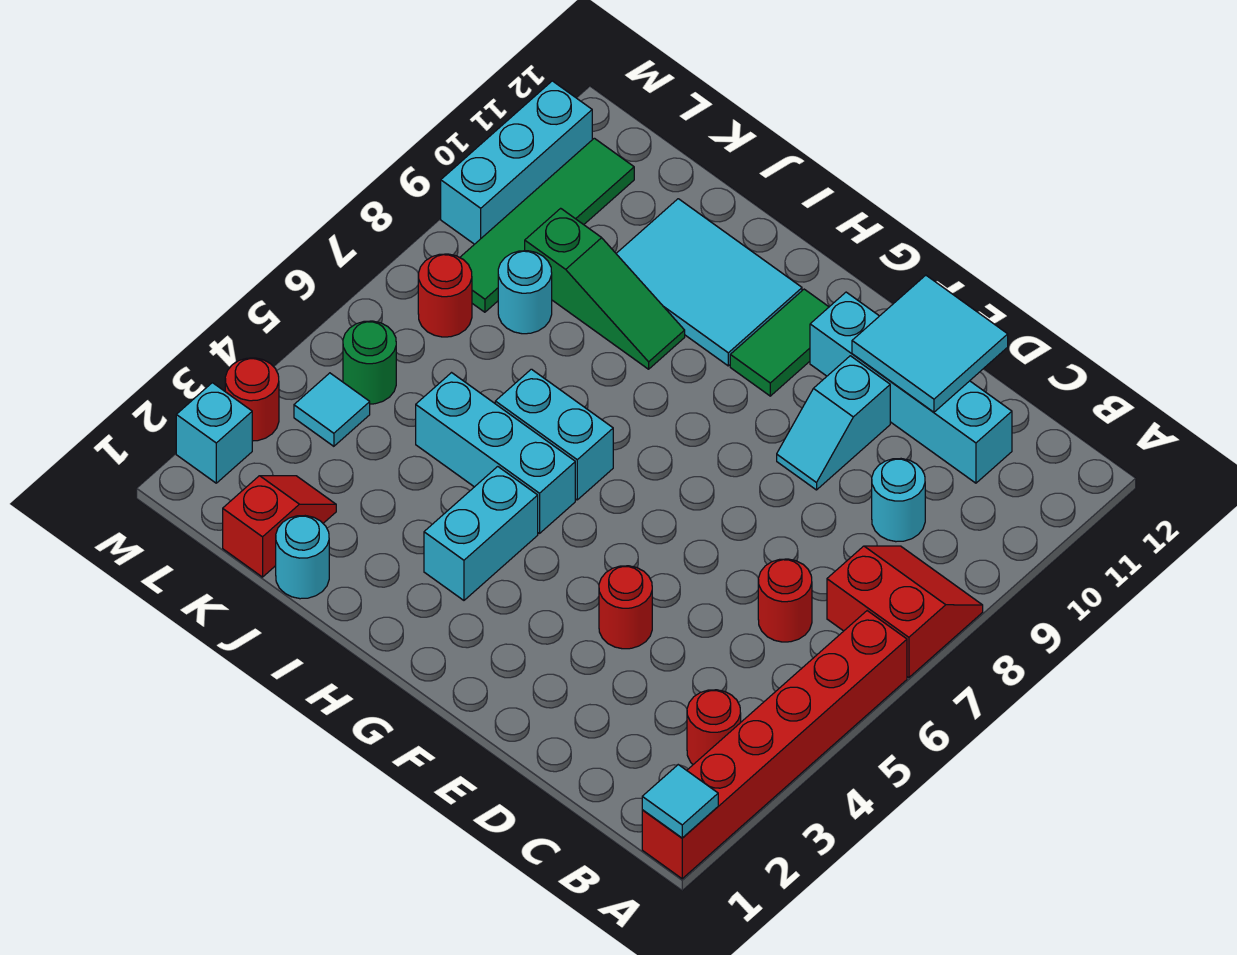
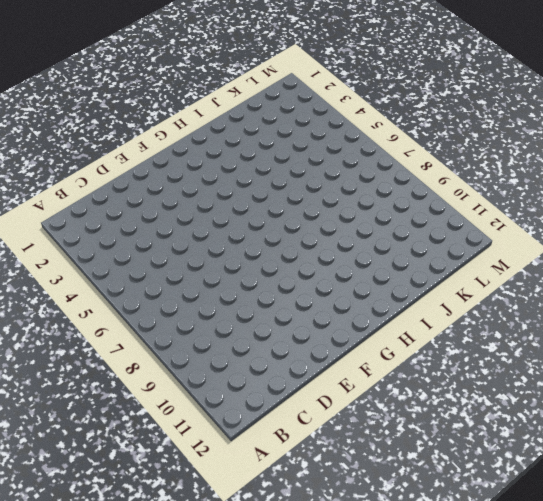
none -> red brick A1:A6 level 1
none -> red slope A7:B8 level 1 top 7
none -> red round brick B3 level 1

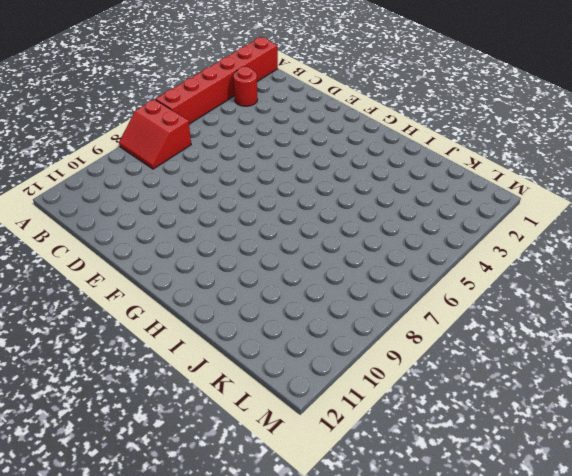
none -> red round brick C6 level 1
none -> cyan round brick C9 level 1
none -> cyan brick C11:F11 level 1

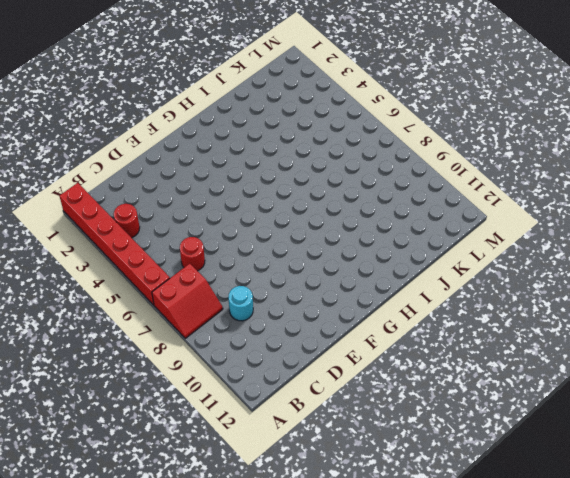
none -> cyan brick C11:F11 level 1
none -> red round brick E4 level 1
none -> cyan slope E9:E10 level 1 top 10

